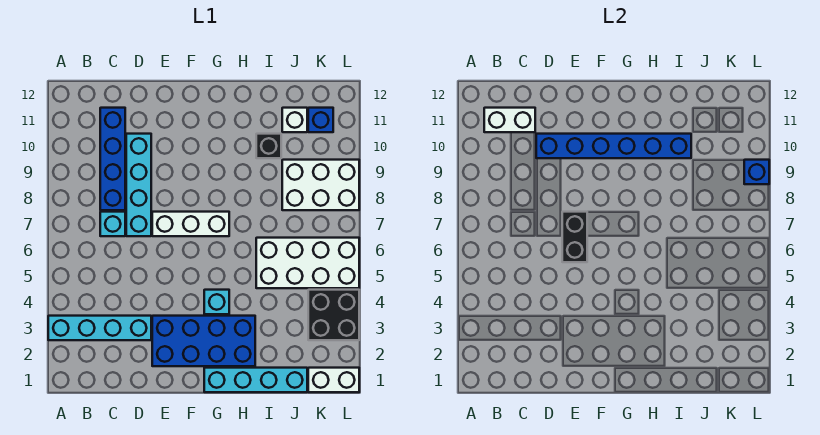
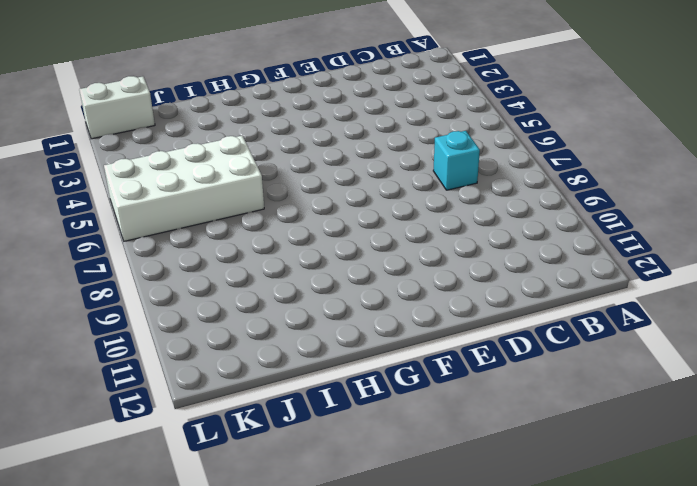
none -> cyan brick A3:D3 level 1
none -> blue brick C8:C11 level 1
none -> cyan brick D7:D10 level 1

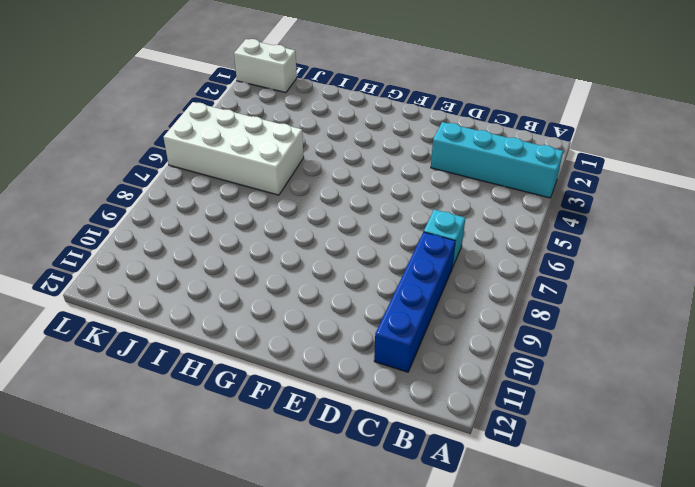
none -> cyan brick D7:D10 level 1
none -> blue brick E2:H3 level 1
none -> white brick E7:G7 level 1

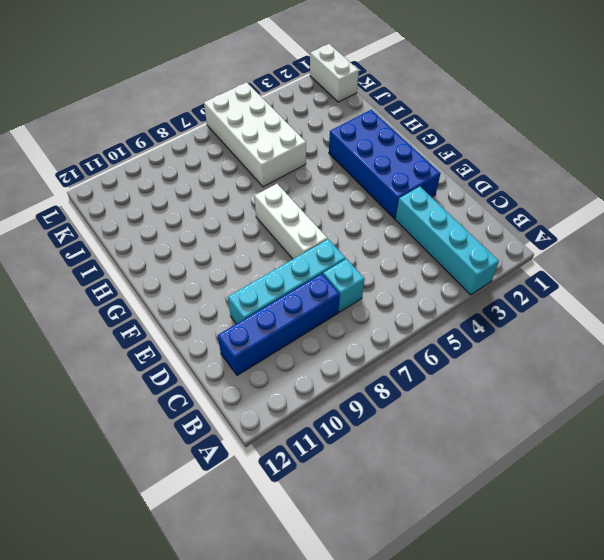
none -> cyan brick G1:J1 level 1
none -> cyan brick G4 level 1
none -> black brick I10 level 1

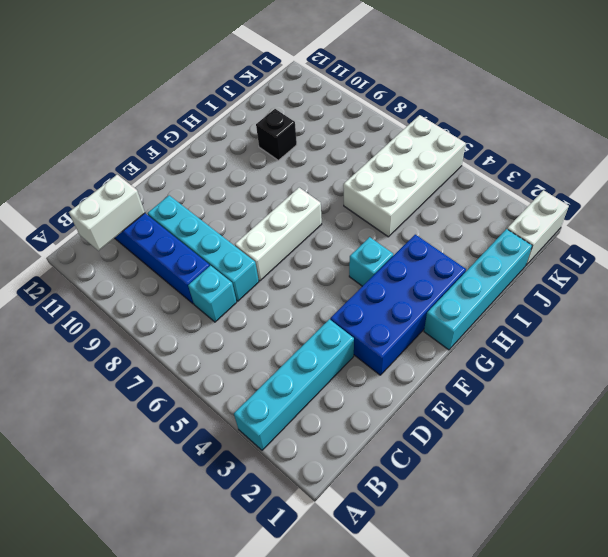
none -> white brick J8:L9 level 1
none -> white brick J11 level 1
none -> black brick K3:L4 level 1

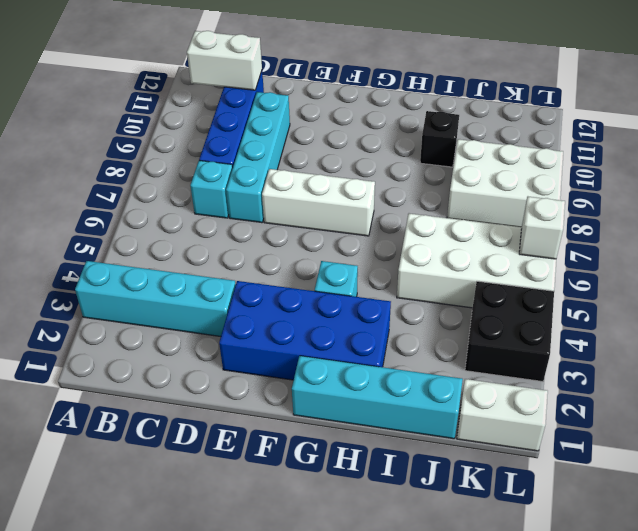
white brick L6 level 2 -> white brick J11 level 1
none -> blue brick K11 level 1
none -> blue brick D10:I10 level 2
none -> black brick E6:E7 level 2

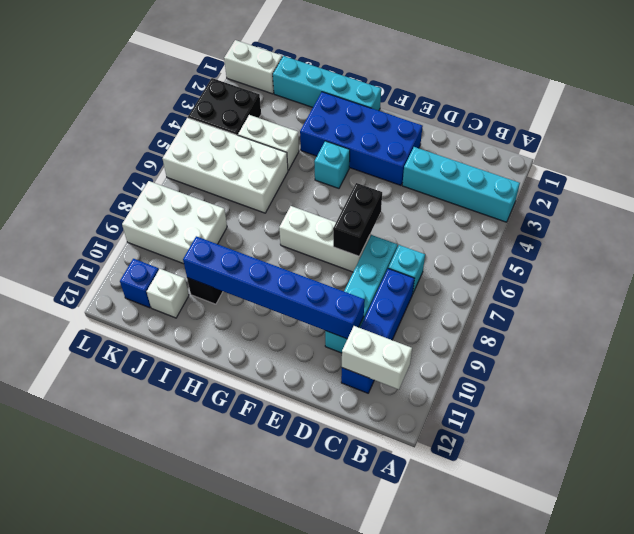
white brick I4:J4 level 1 -> none
none -> blue brick L9 level 2

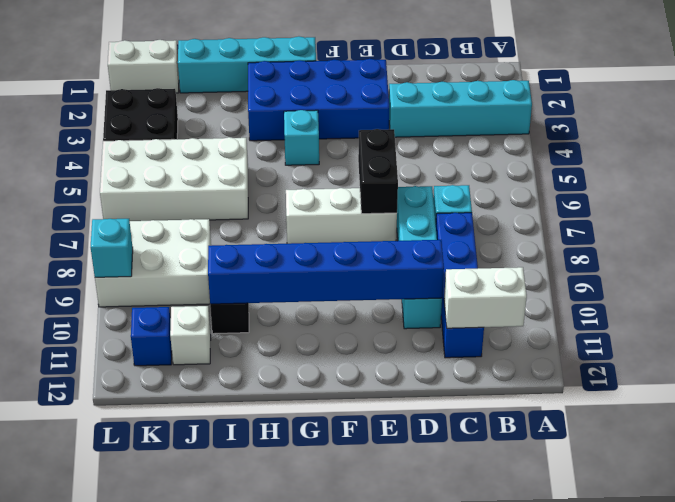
cyan brick L9 level 2 -> blue brick L9 level 2

